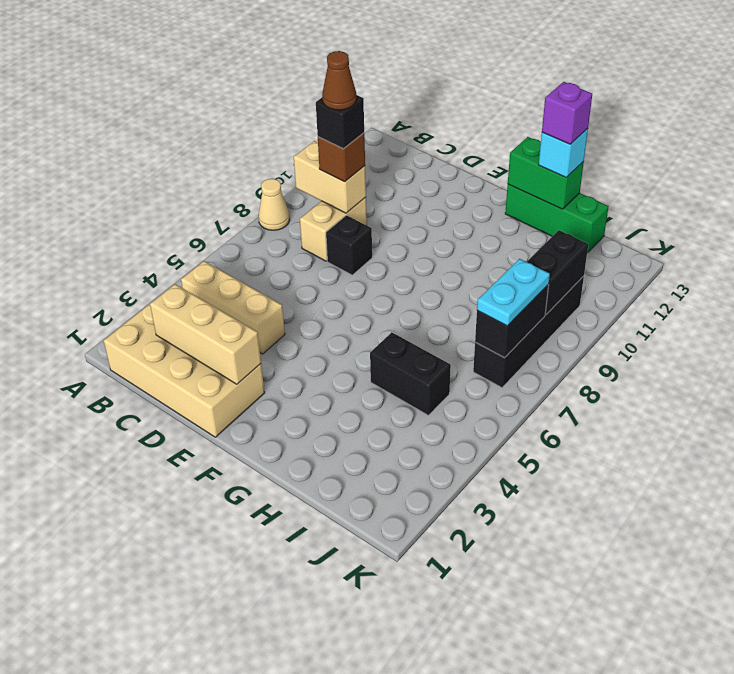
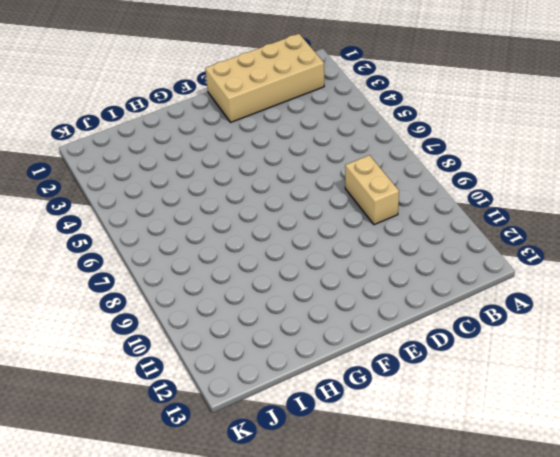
none -> tan cone A8 level 1
none -> tan brick B4:D4 level 1
none -> black brick D8 level 1

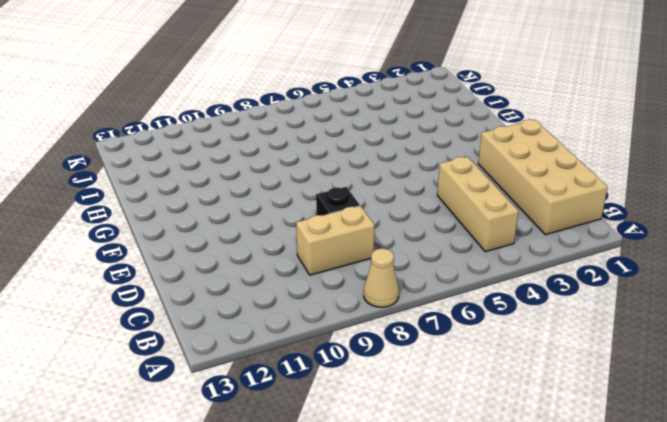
none -> green brick G13:I13 level 1
none -> black brick H5:I5 level 1
none -> black brick J7:J10 level 1

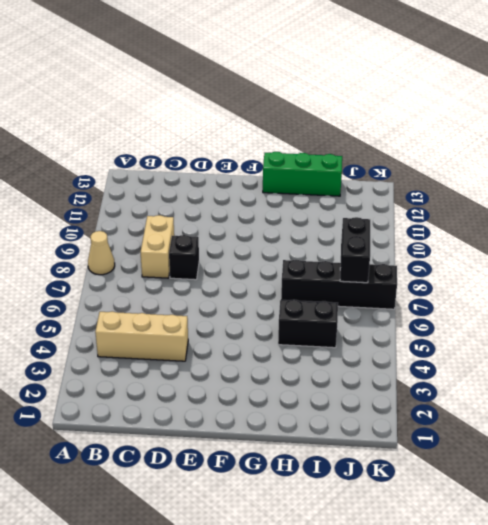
black brick H7:K7 level 1 -> black brick J7:J10 level 1
none -> tan brick B1:E2 level 1
none -> tan brick B9:C9 level 2
none -> tan brick C2:E2 level 2

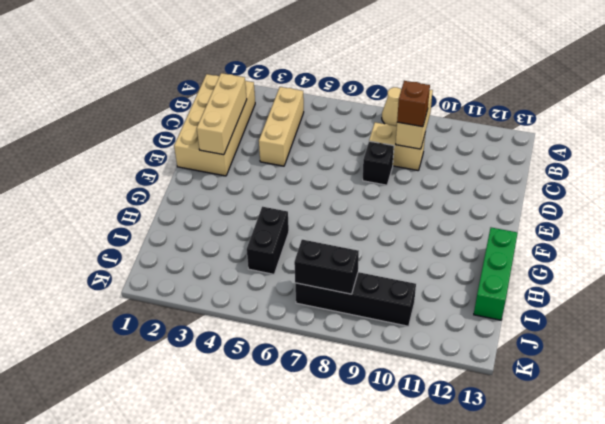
none -> green brick G13:H13 level 2
none -> black brick J9:J10 level 2
none -> cyan brick H13 level 3

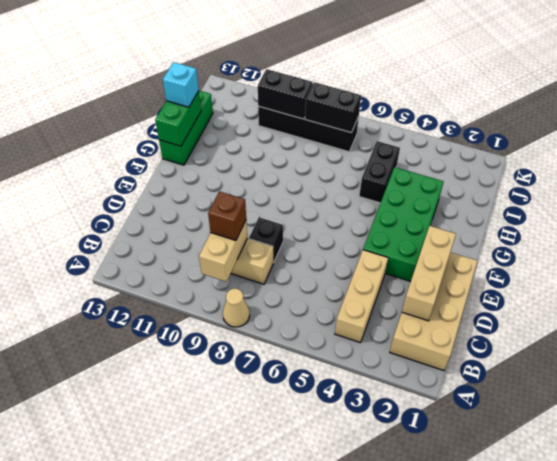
green brick E3:H4 level 1 -> none
none -> cyan plate J7:J8 level 3
none -> black brick C9 level 4
none -> purple brick H13 level 4

